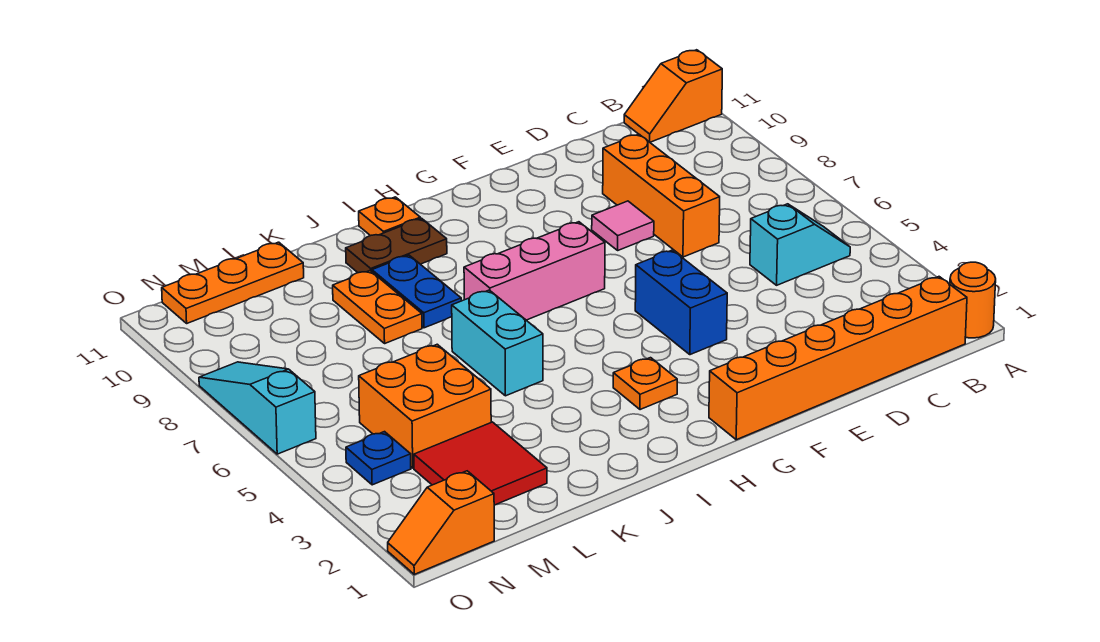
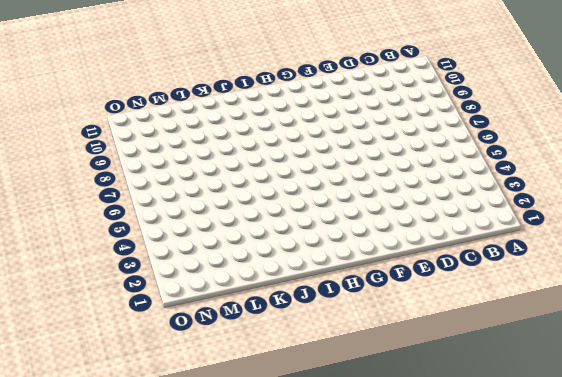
none -> orange round brick A1 level 1
none -> orange slope A11:B11 level 1 top A
none -> orange brick B1:G1 level 1

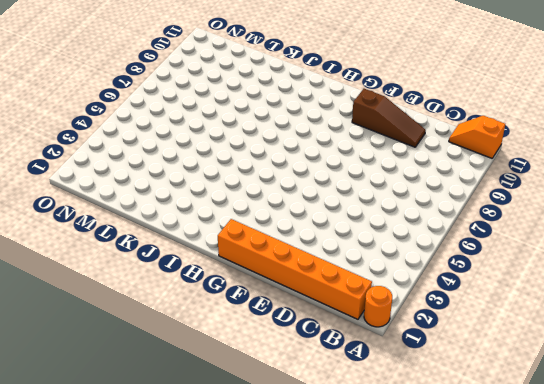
brown slope D10:F10 level 1 top F -> none
none -> cyan slope B5:C5 level 1 top C
none -> orange brick D7:D9 level 1
none -> pink tile E8 level 1

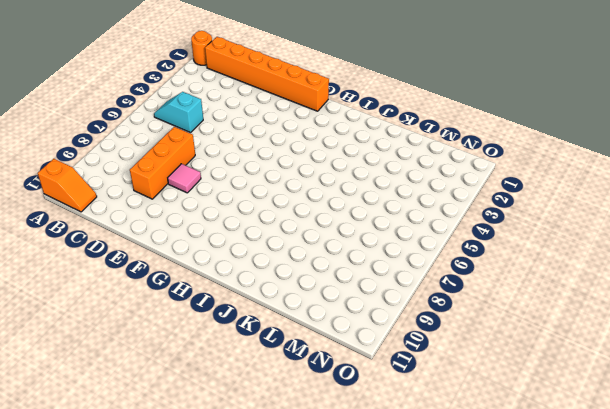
none -> blue brick F4:F5 level 1
none -> pink brick G7:I7 level 1
none -> orange plate H3 level 1

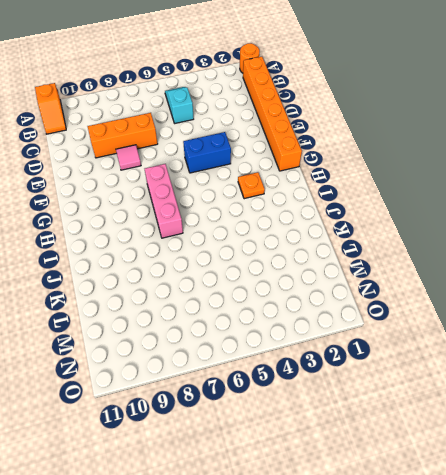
none -> brown plate I10:J10 level 1
none -> orange plate I11 level 1
none -> cyan brick J5:J6 level 1

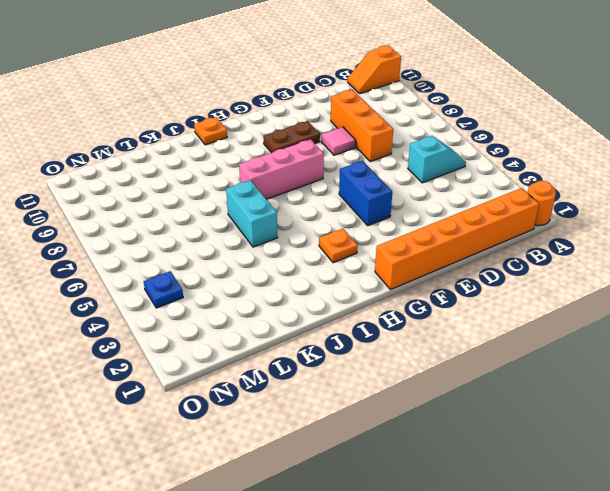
brown plate F9:G9 level 1 -> brown plate I10:J10 level 1
none -> blue plate J8:J9 level 1
none -> orange plate K8:K9 level 1
none -> red tile L2:M3 level 1

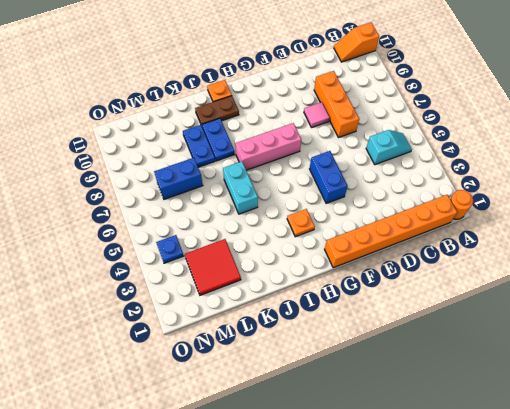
blue plate K8:K9 level 1 -> orange plate K8:K9 level 1
blue brick L7:M7 level 1 -> none
none -> orange brick L4:M5 level 1
none -> orange plate L11:N11 level 1
none -> orange slope N1:O1 level 1 top N

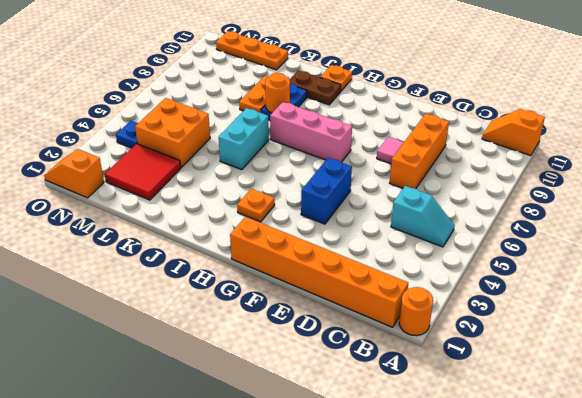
orange round brick J8 level 2 -> none
none -> cyan slope O6:O8 level 1 top 6

